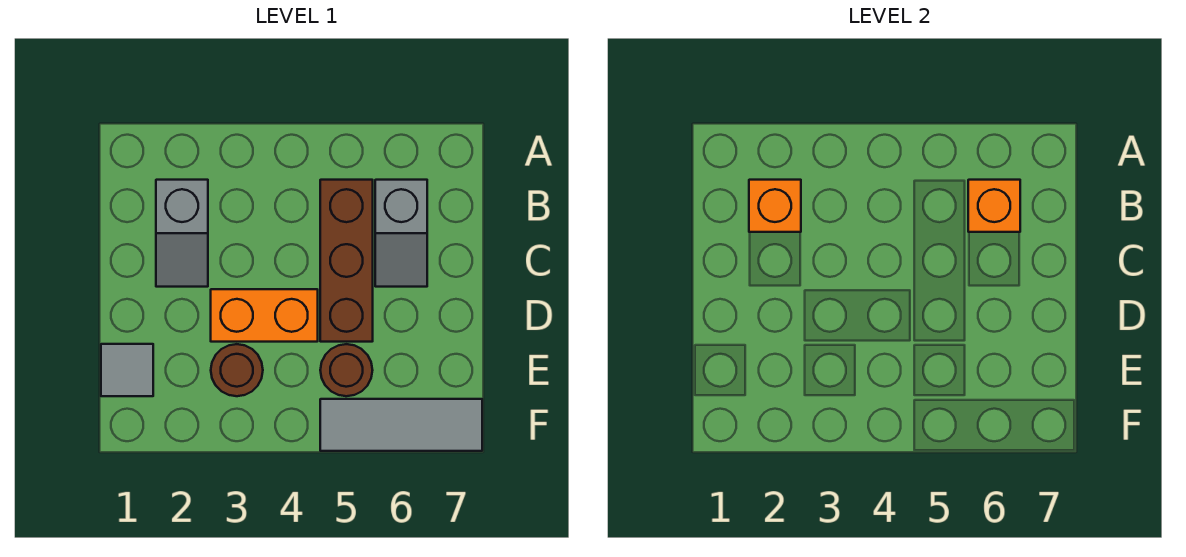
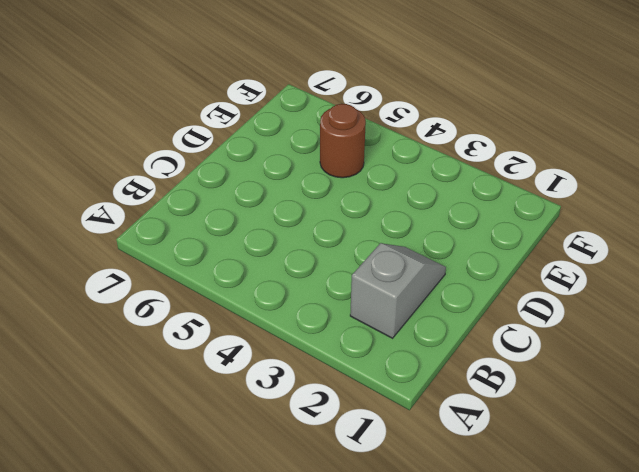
none -> brown brick B5:D5 level 1
none -> grey slope B6:C6 level 1 top B

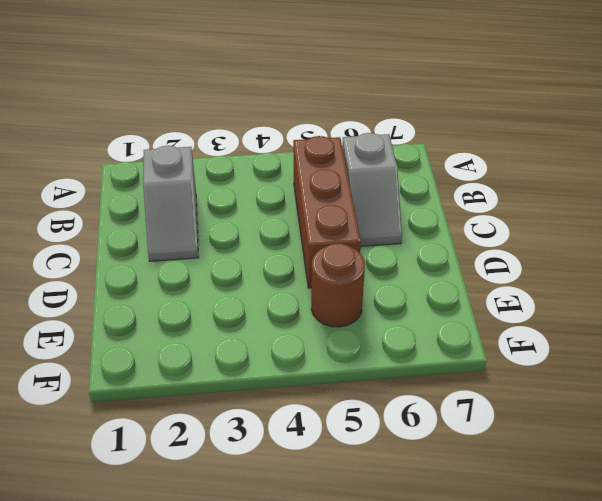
none -> orange brick D3:D4 level 1
none -> grey tile E1 level 1

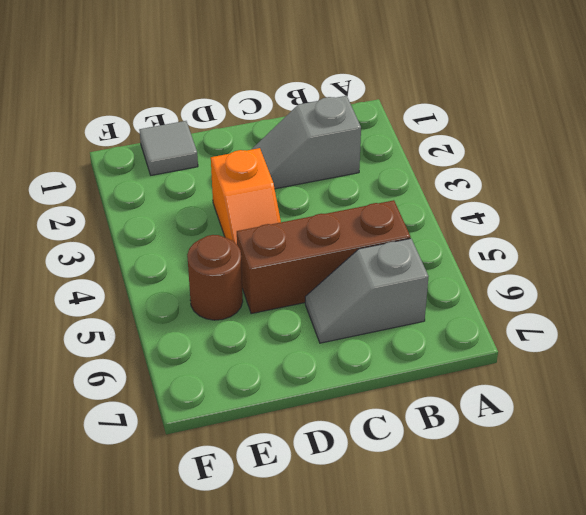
orange slope D3:D4 level 1 top 3 -> orange brick D3:D4 level 1
none -> brown round brick E3 level 1
none -> grey tile F5:F7 level 1

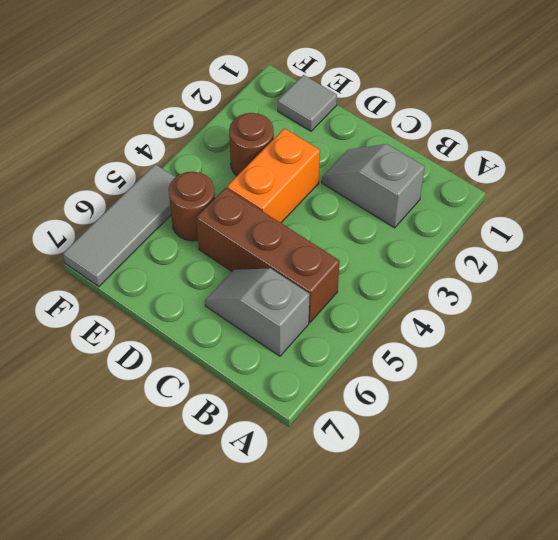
none -> orange brick B2 level 2
none -> orange brick B6 level 2

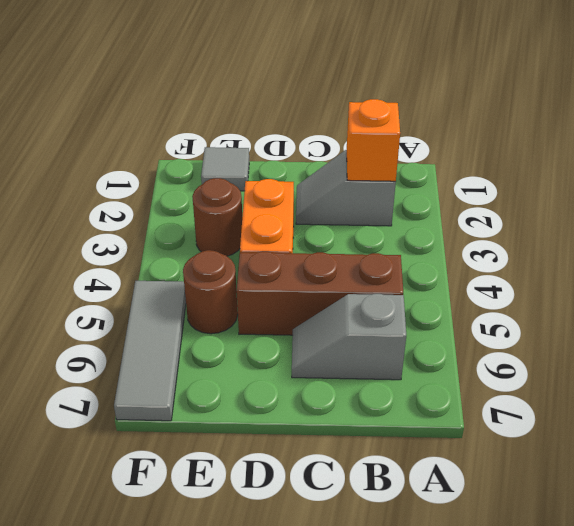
none -> orange brick B6 level 2

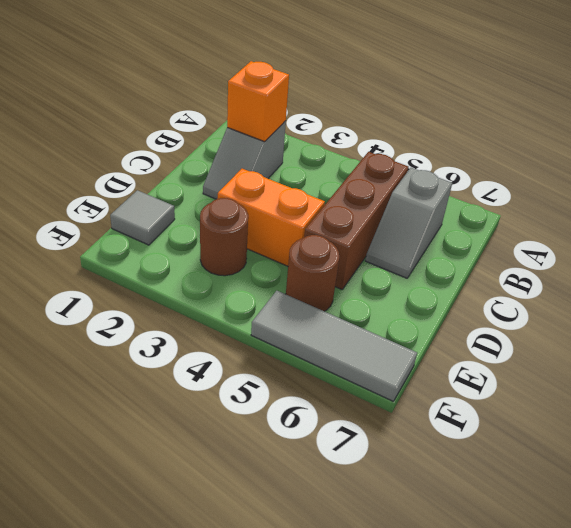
none -> orange brick B6 level 2

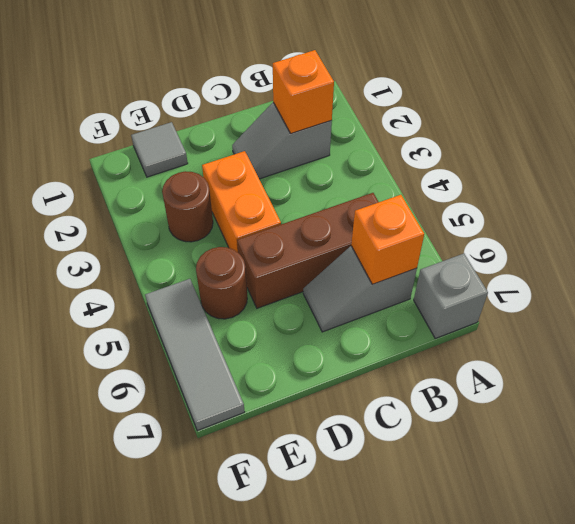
grey brick A7 level 1 -> none

